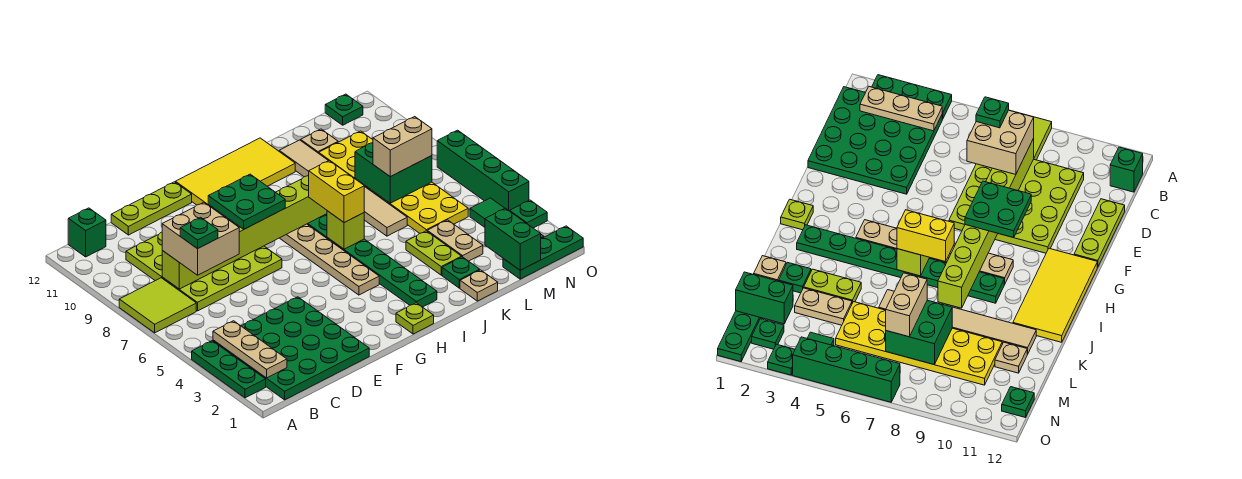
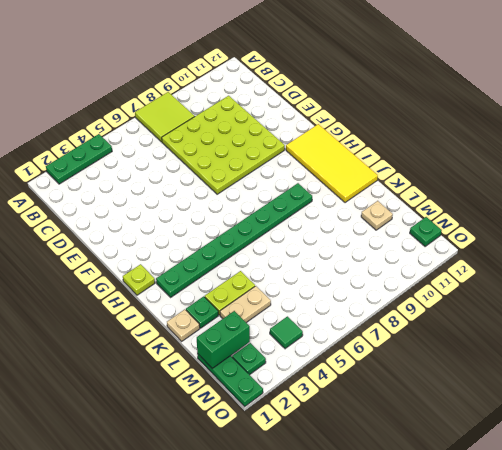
none -> green plate B1:E4 level 1
none -> green brick B12 level 1
none -> lime plate D12:F12 level 1
none -> tan plate H4:H9 level 1

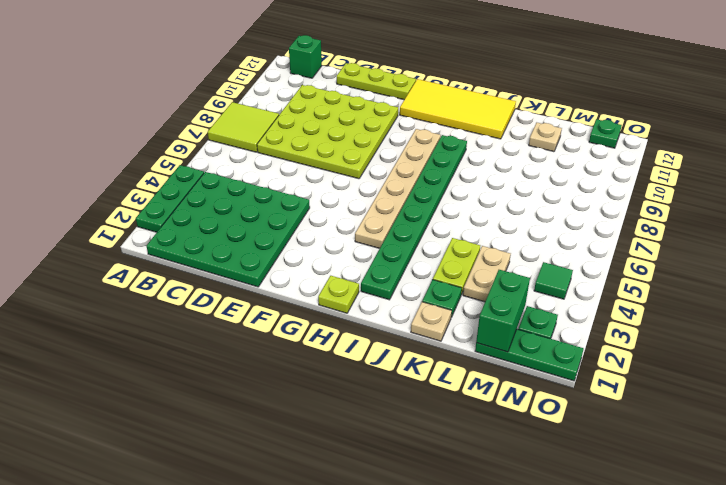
none -> tan tile K6:K11 level 1
none -> yellow plate L5:M10 level 1
none -> green plate O3 level 1
none -> green brick O4:O7 level 1

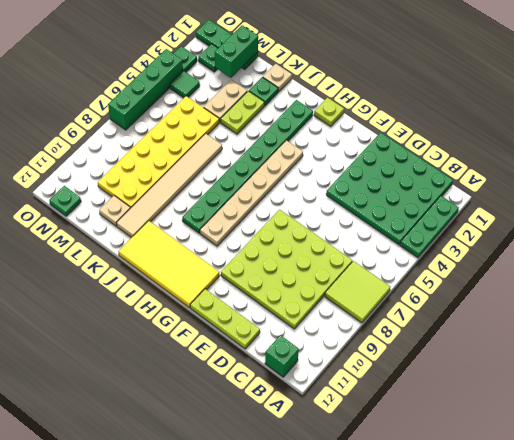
none -> tan plate B2:B4 level 2
none -> lime brick C8:J8 level 2
none -> lime brick I6 level 2
none -> green brick L7:M8 level 2

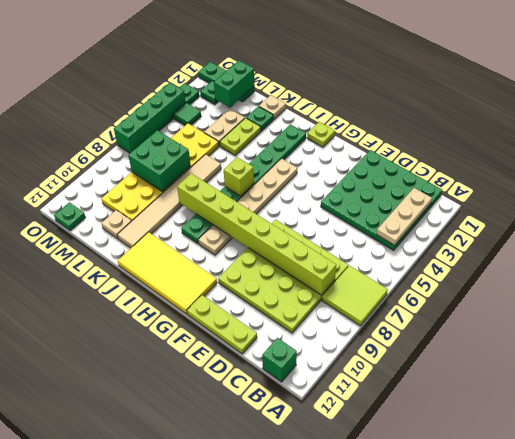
none -> green plate A2:A4 level 1
none -> tan brick C7:D8 level 3
none -> green plate F8:G9 level 3
none -> yellow brick I6:I7 level 3

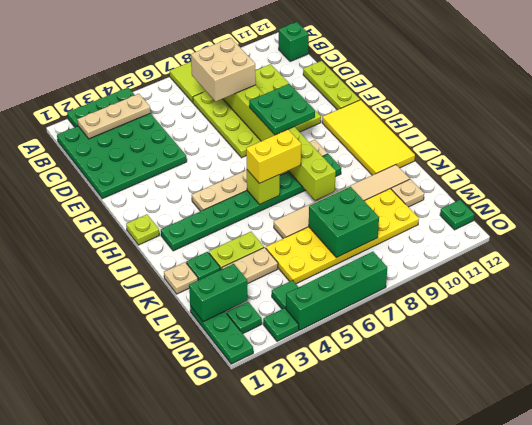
none -> tan brick L7:M7 level 3
none -> green plate C7 level 4

